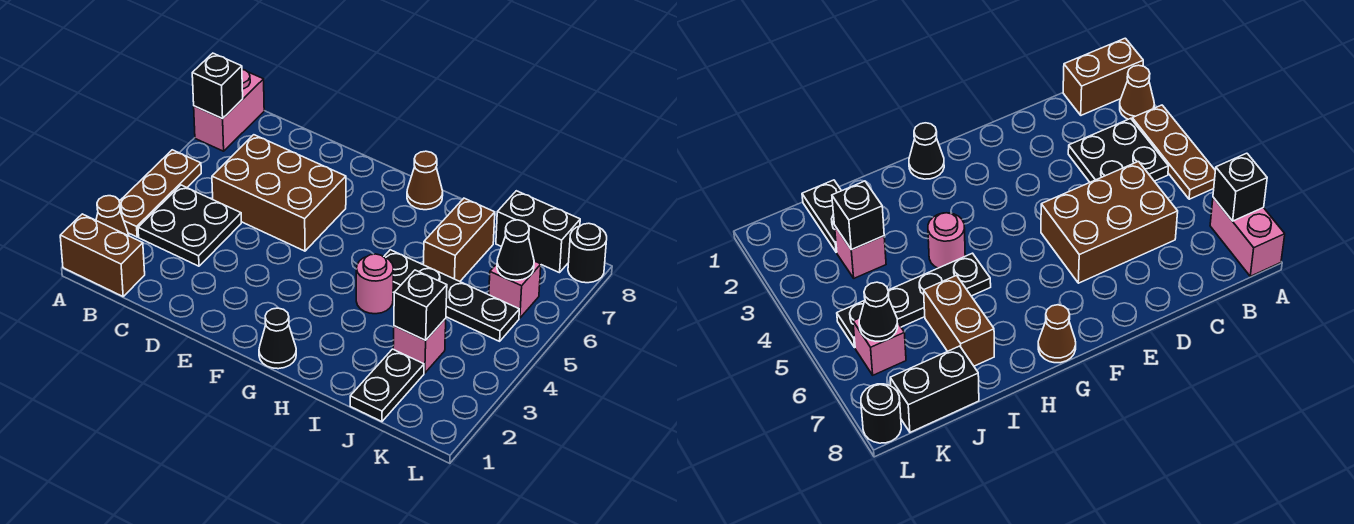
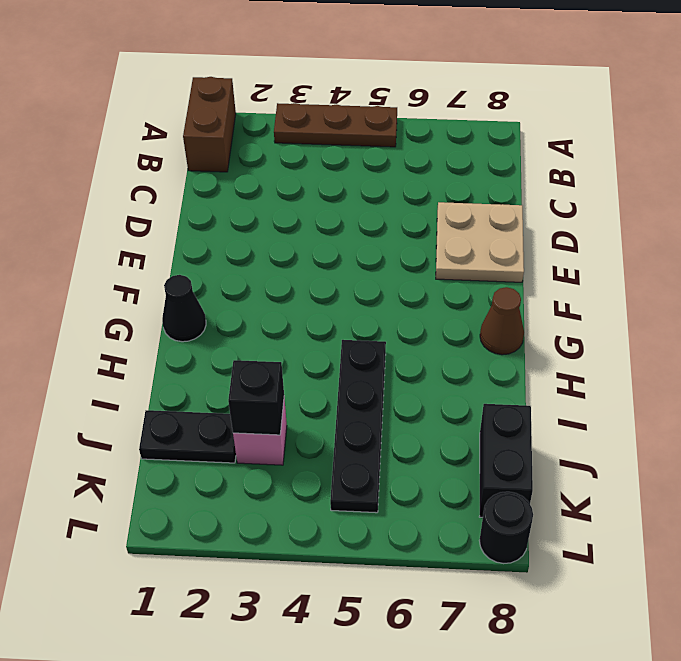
tan plate D7:E8 level 1 -> none
none -> brown cone A2 level 1
none -> pink brick A7:A8 level 1
none -> black plate B3:C4 level 1

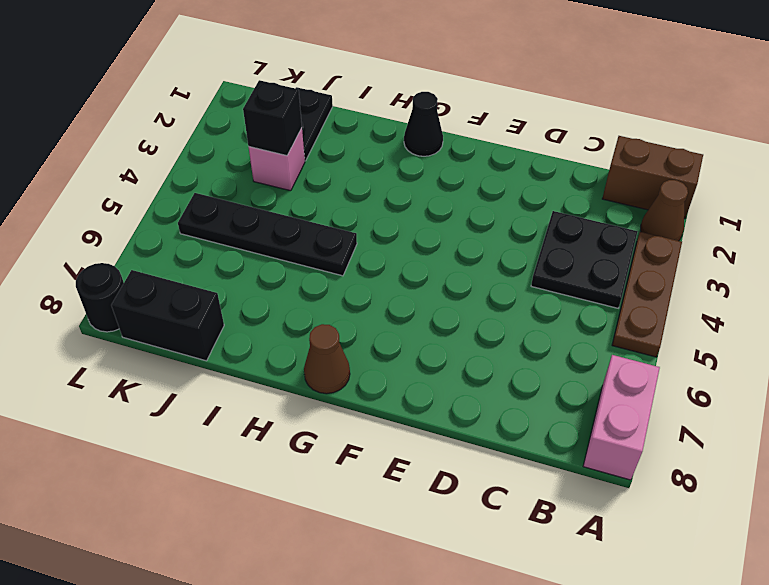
none -> brown brick C5:E6 level 1
none -> pink round brick H4 level 1
none -> brown brick I6:I7 level 1

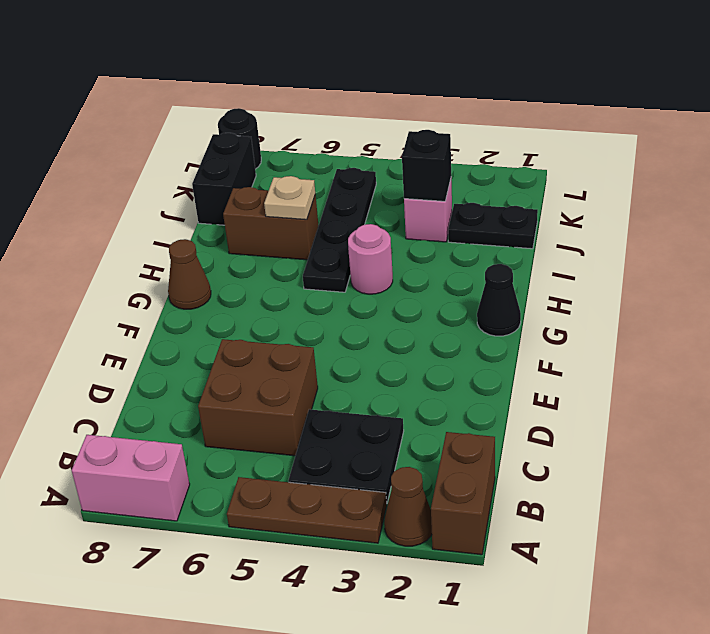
brown brick C5:D6 level 1 -> brown brick C5:E6 level 1
tan plate I6 level 2 -> none
none -> pink brick K6 level 1
none -> black brick A7 level 2
none -> black cone K6 level 2

